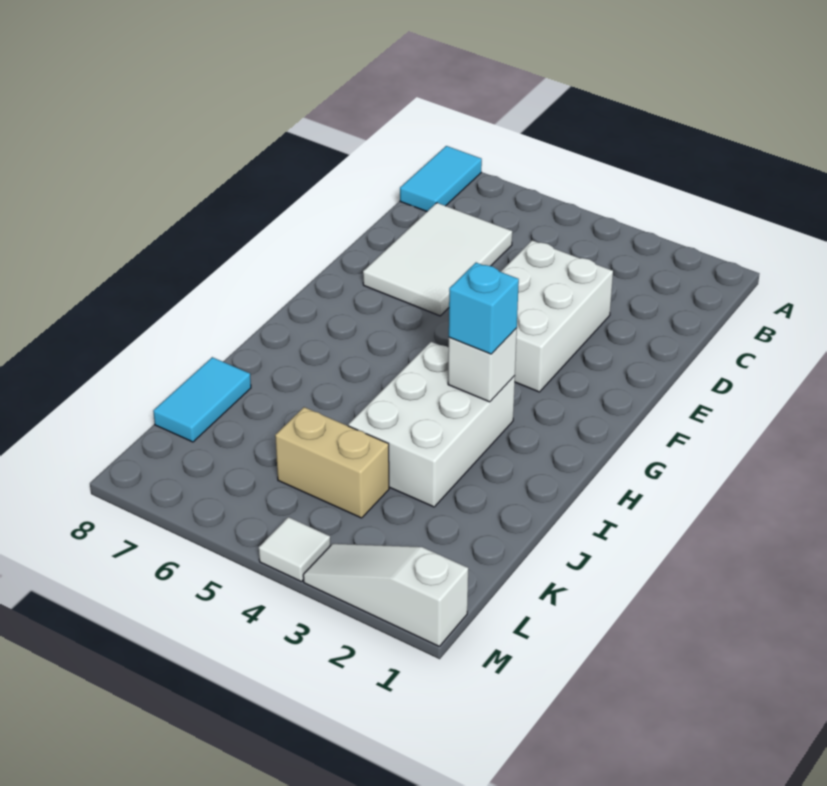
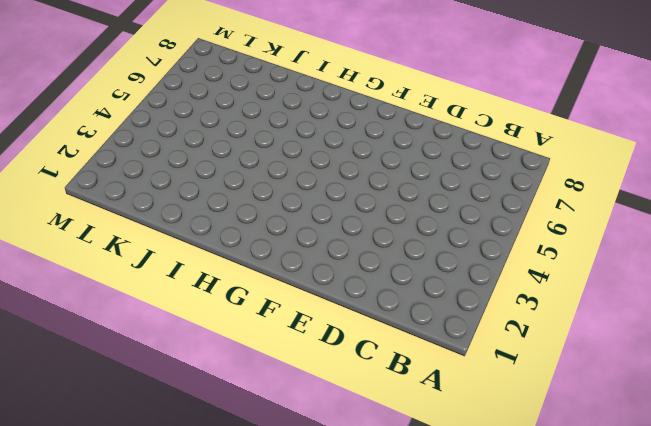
none -> cyan tile A8:B8 level 1
none -> white tile C6:E7 level 1

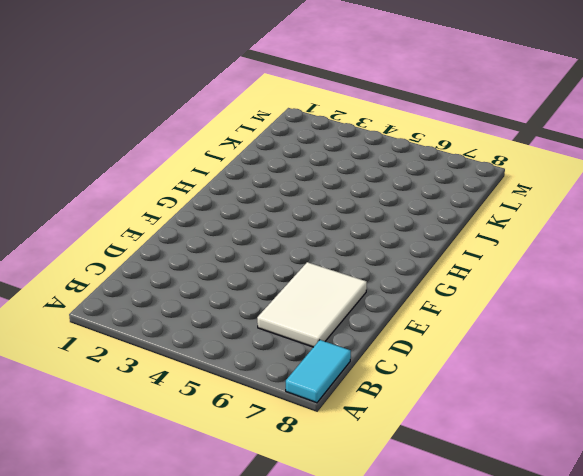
none -> white brick D3:F4 level 1
none -> white brick H3:J4 level 1

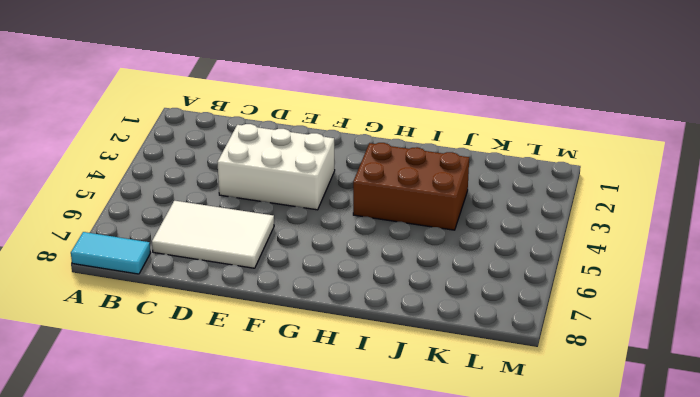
brown brick H3:J4 level 1 -> white brick H3:J4 level 1
none -> cyan tile J8:K8 level 1
none -> tan brick K4:K5 level 1

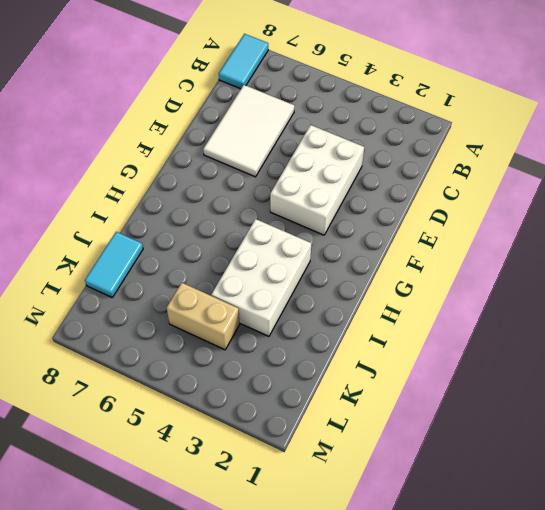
none -> white slope M1:M3 level 1 top 1
none -> white tile M4 level 1

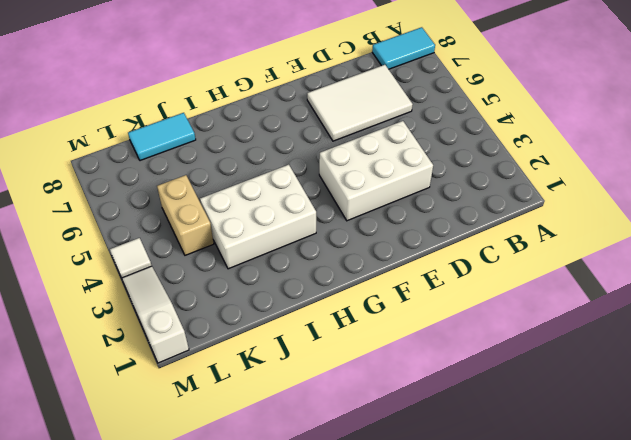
none -> white brick H3 level 2
none -> cyan brick H3 level 3

